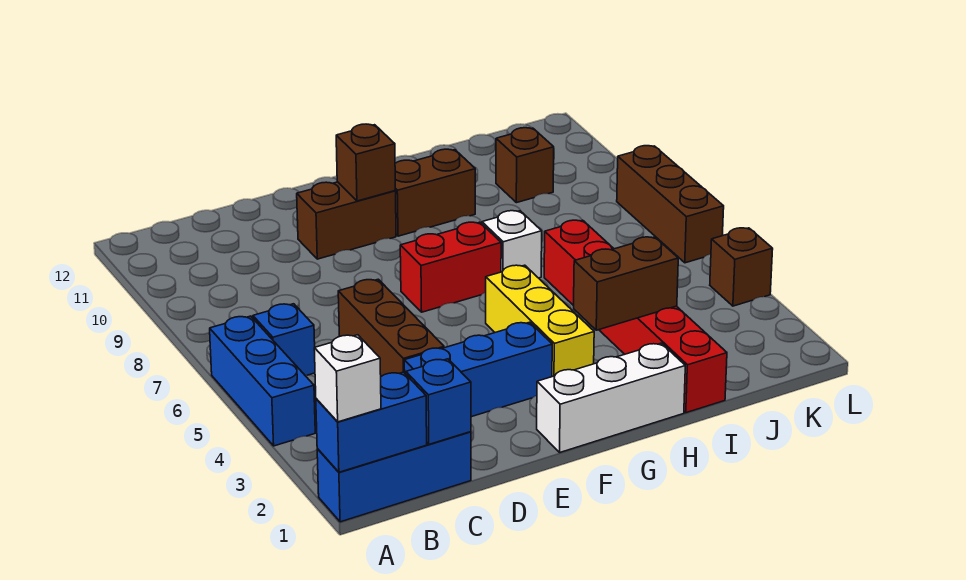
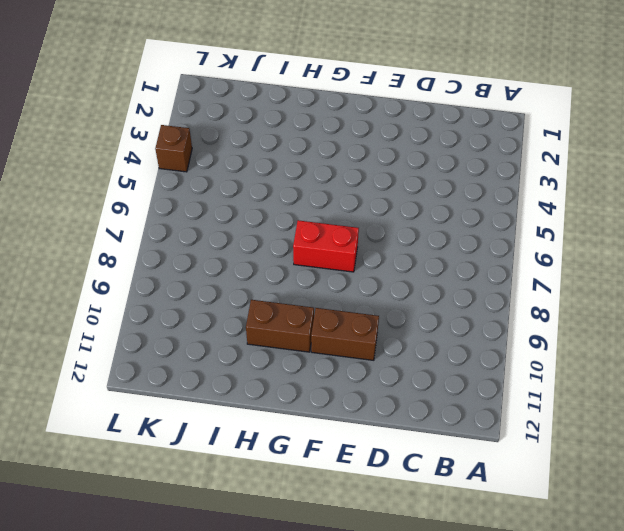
none -> blue brick A1:C1 level 1
none -> blue brick A4:A6 level 1
none -> blue brick B6 level 1

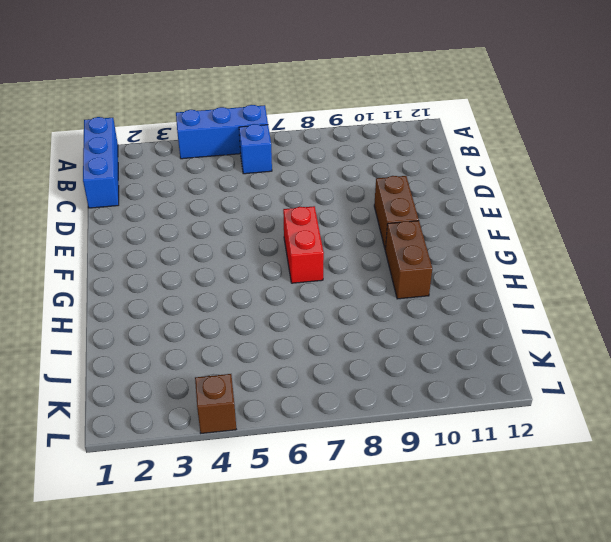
none -> blue brick D3:F3 level 1
none -> brown brick D4:D6 level 1
none -> white brick F1:H1 level 1

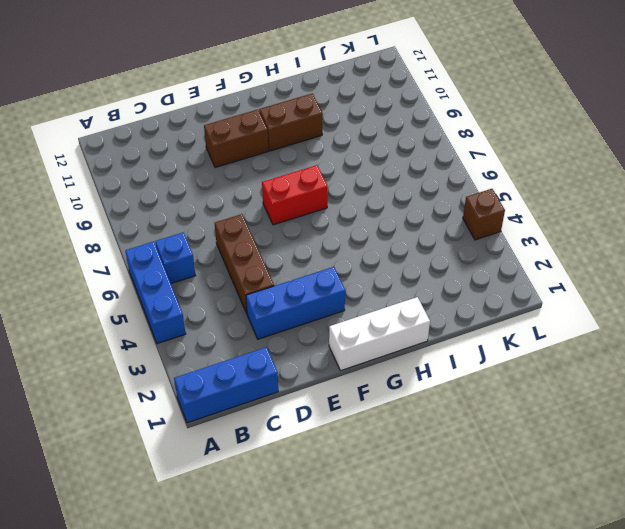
none -> yellow brick G3:G5 level 1
none -> white brick H7 level 1
none -> red brick I1:I6 level 1

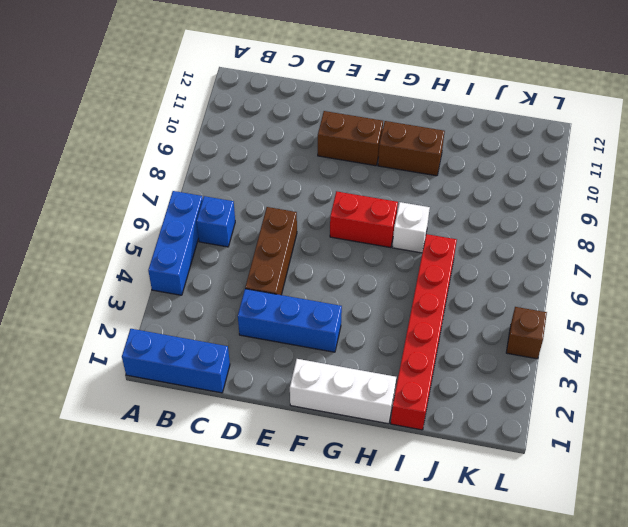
none -> yellow brick G3:G5 level 1
none -> brown brick J10 level 1
none -> brown brick L6:L8 level 1

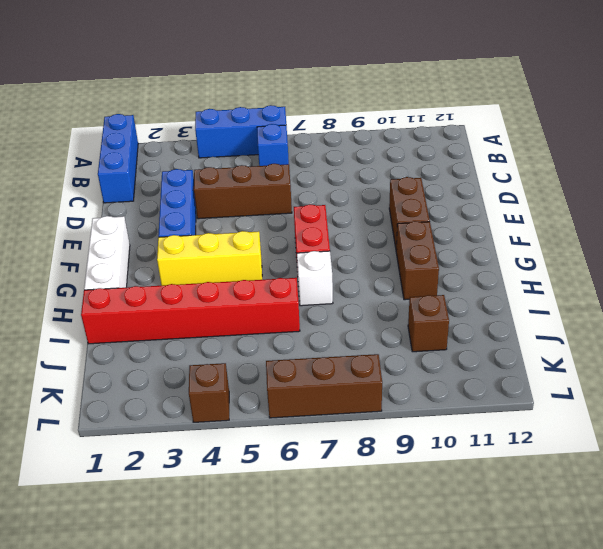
none -> blue brick A1:B1 level 2
none -> blue brick C1 level 2
none -> brown brick F10 level 2

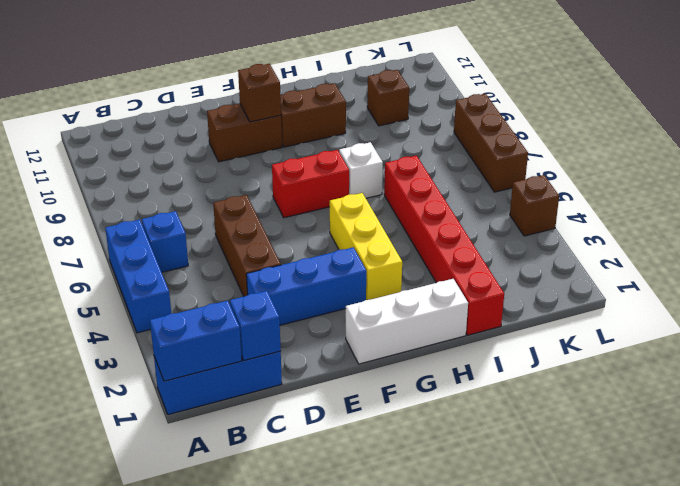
none -> brown brick H3:I3 level 2
none -> white brick A1 level 3

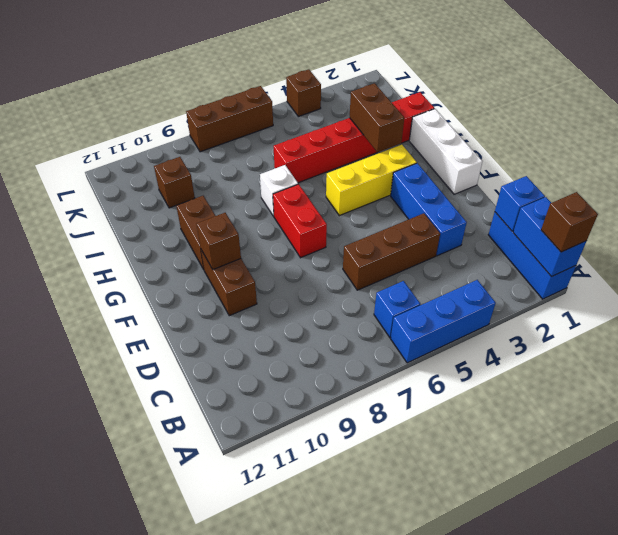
brown brick A1 level 3 -> white brick A1 level 3

